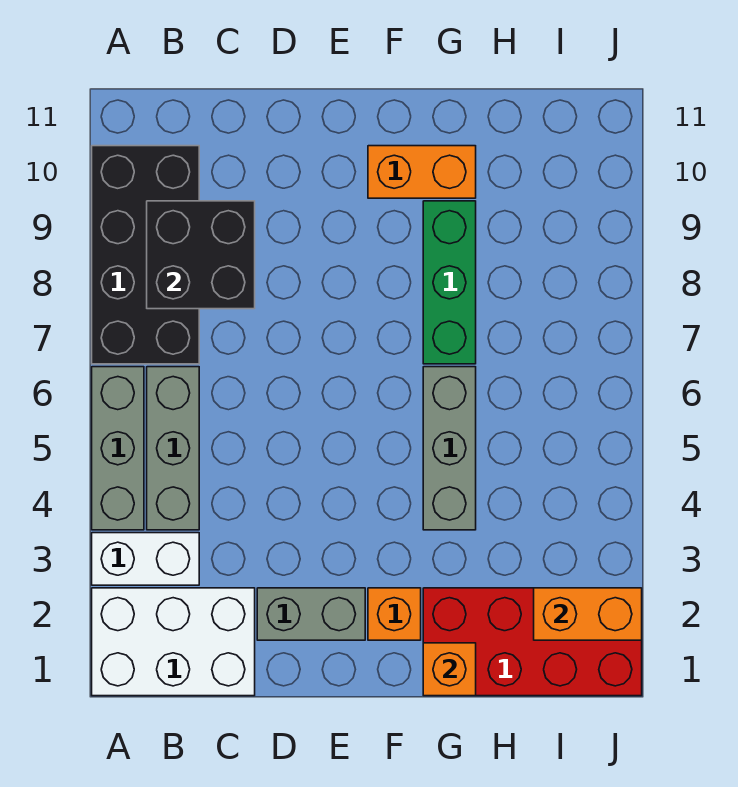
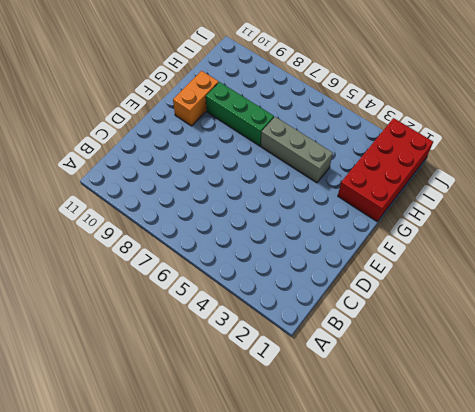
none -> white brick A1:C2 level 1
none -> white brick A3:B3 level 1
none -> grey brick A4:A6 level 1

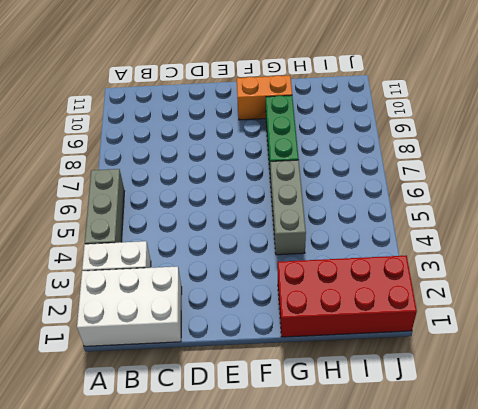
none -> black brick A7:B10 level 1
none -> grey brick B4:B6 level 1
none -> grey brick D2:E2 level 1

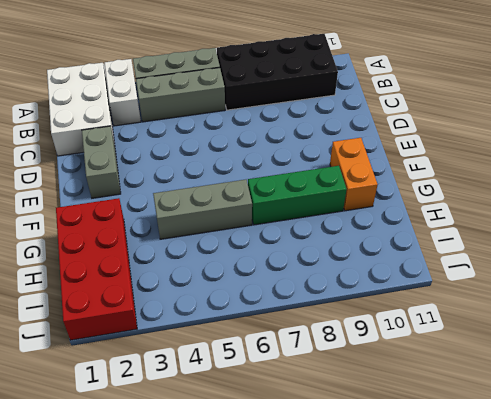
none -> orange brick F2 level 1
none -> black brick B8:C9 level 2
none -> orange brick G1 level 2

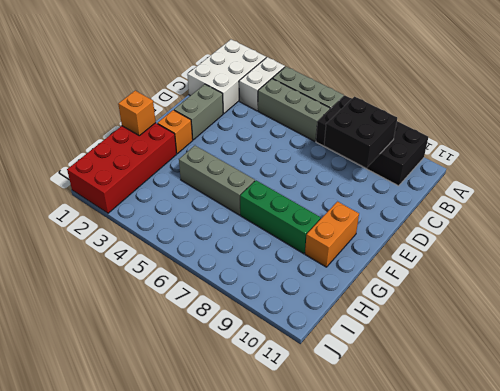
none -> orange brick I2:J2 level 2

